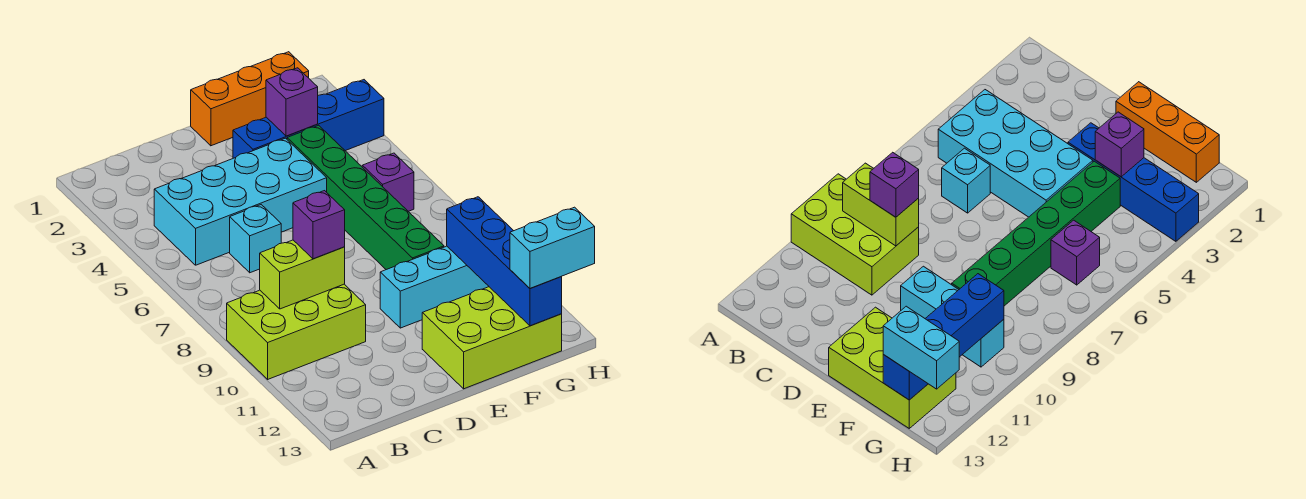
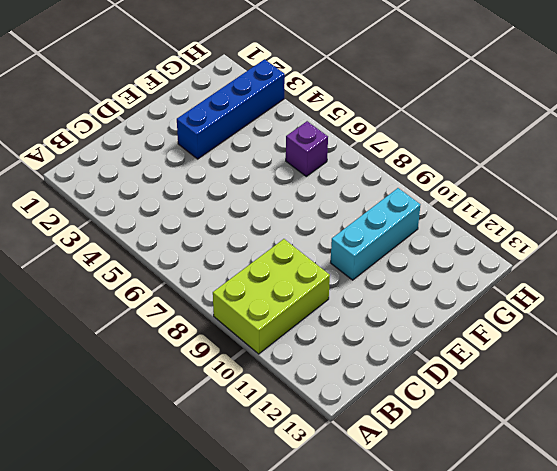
none -> cyan brick B4:E5 level 1
none -> cyan brick C6 level 1
none -> orange brick E1:G1 level 1

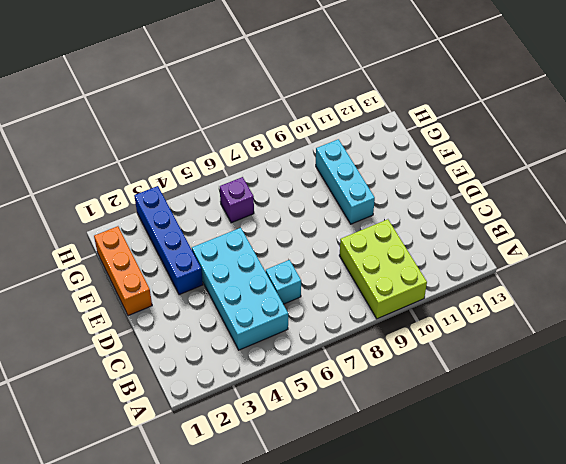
none -> lime brick E12:G13 level 1
none -> green brick F4:F9 level 1
none -> lime brick B9:C9 level 2

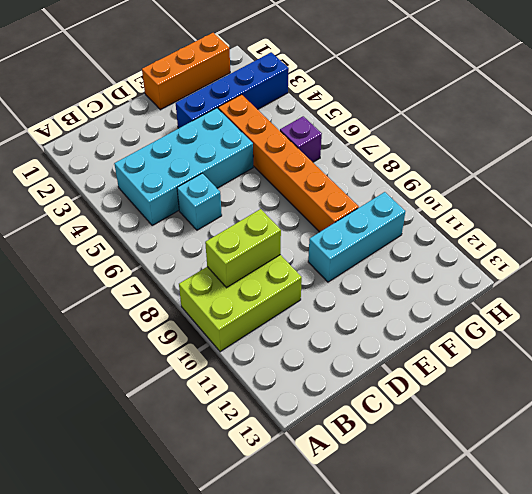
orange brick F4:F9 level 1 -> green brick F4:F9 level 1
none -> lime brick E12:G13 level 1
none -> purple brick F3 level 2
none -> blue brick G10:G13 level 2

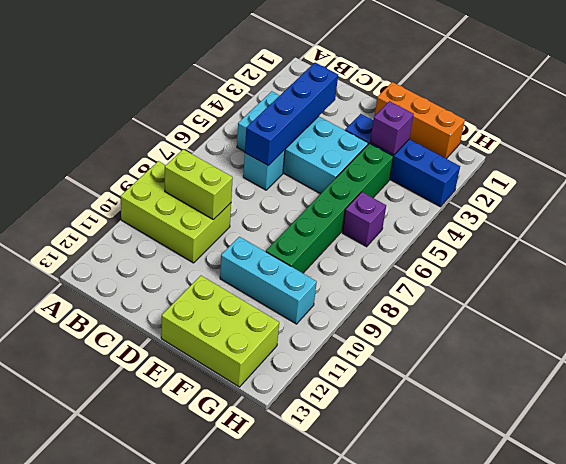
blue brick C3:C6 level 2 -> blue brick G10:G13 level 2
none -> purple brick C9 level 3
none -> cyan brick G13:H13 level 3

